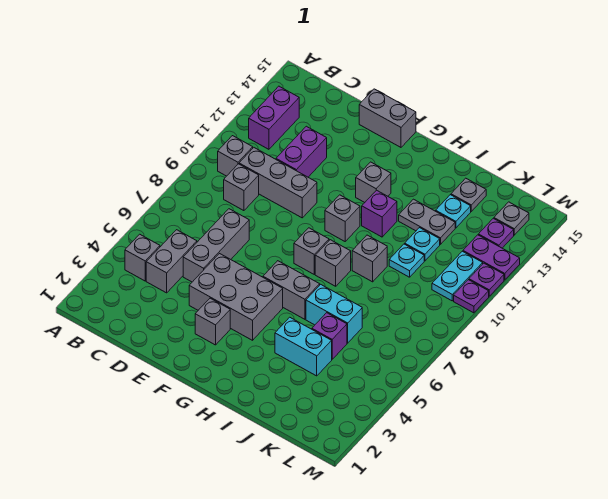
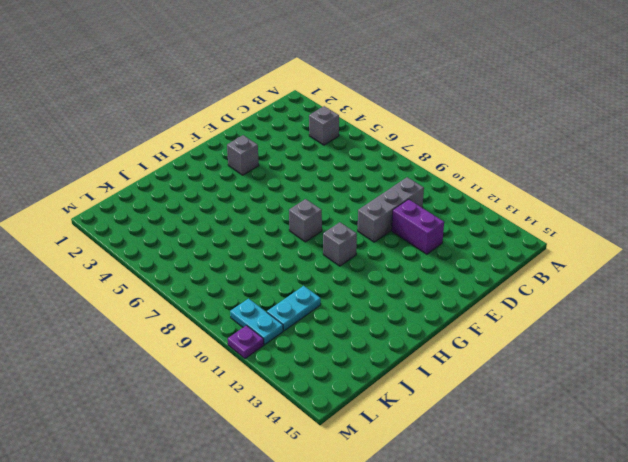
cyan plate J11:K11 level 1 -> cyan plate J11 level 1
none -> grey brick B10 level 1
none -> purple brick B12:B13 level 1
none -> grey brick C4:C5 level 1
none -> grey brick C9 level 1

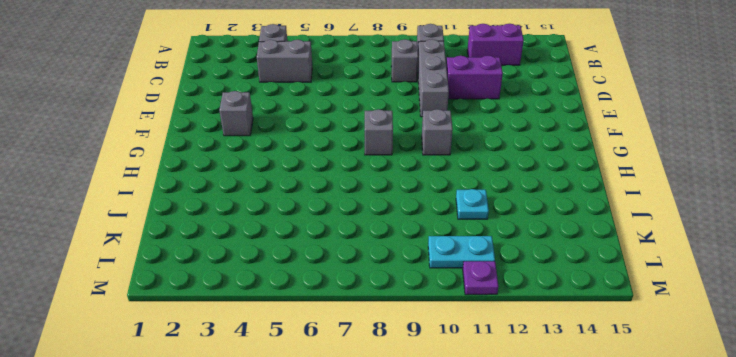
none -> grey brick D5:D7 level 1
none -> grey brick E4:G5 level 1
none -> grey brick E15:F15 level 1
none -> grey brick G6:H6 level 1

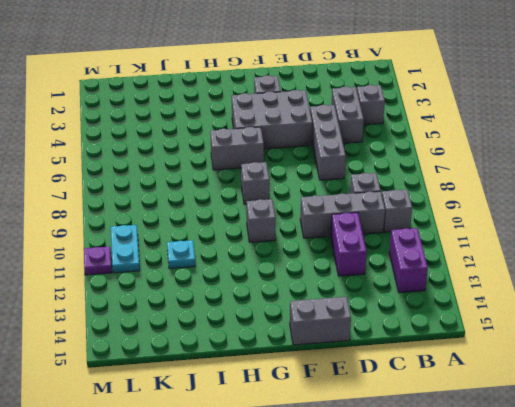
none -> grey brick G12 level 1
none -> grey brick H8 level 1
none -> purple brick H11 level 1
none -> cyan brick I4:J4 level 1

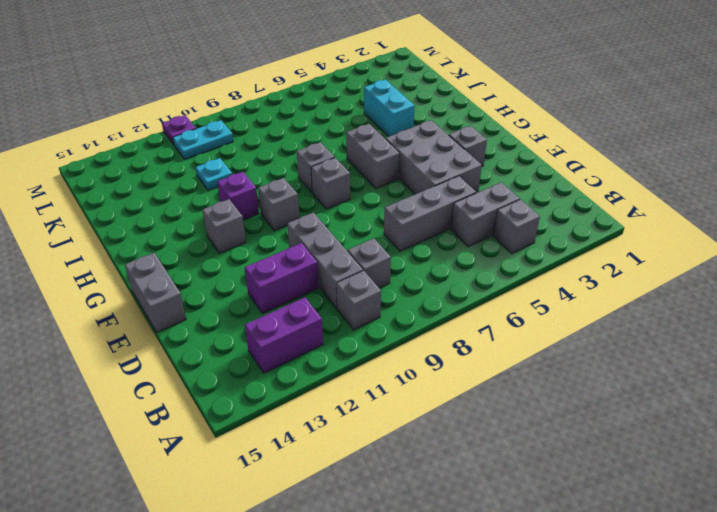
none -> cyan brick I6:J6 level 1
none -> grey brick I9 level 1
none -> grey plate I12:J12 level 1
none -> purple brick J5 level 1

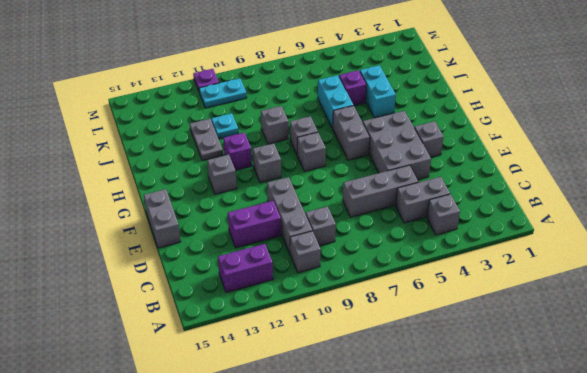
none -> cyan plate J10 level 1
none -> cyan plate J13 level 1
none -> grey plate J14 level 1
none -> purple plate L12:M12 level 1

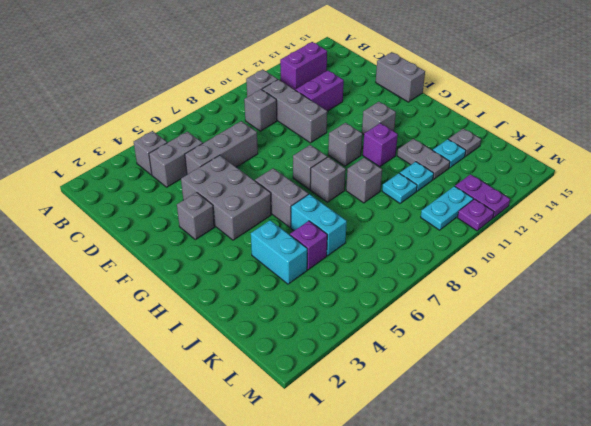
none -> purple plate L13 level 1
none -> grey plate L14 level 1
none -> purple plate M10 level 1

